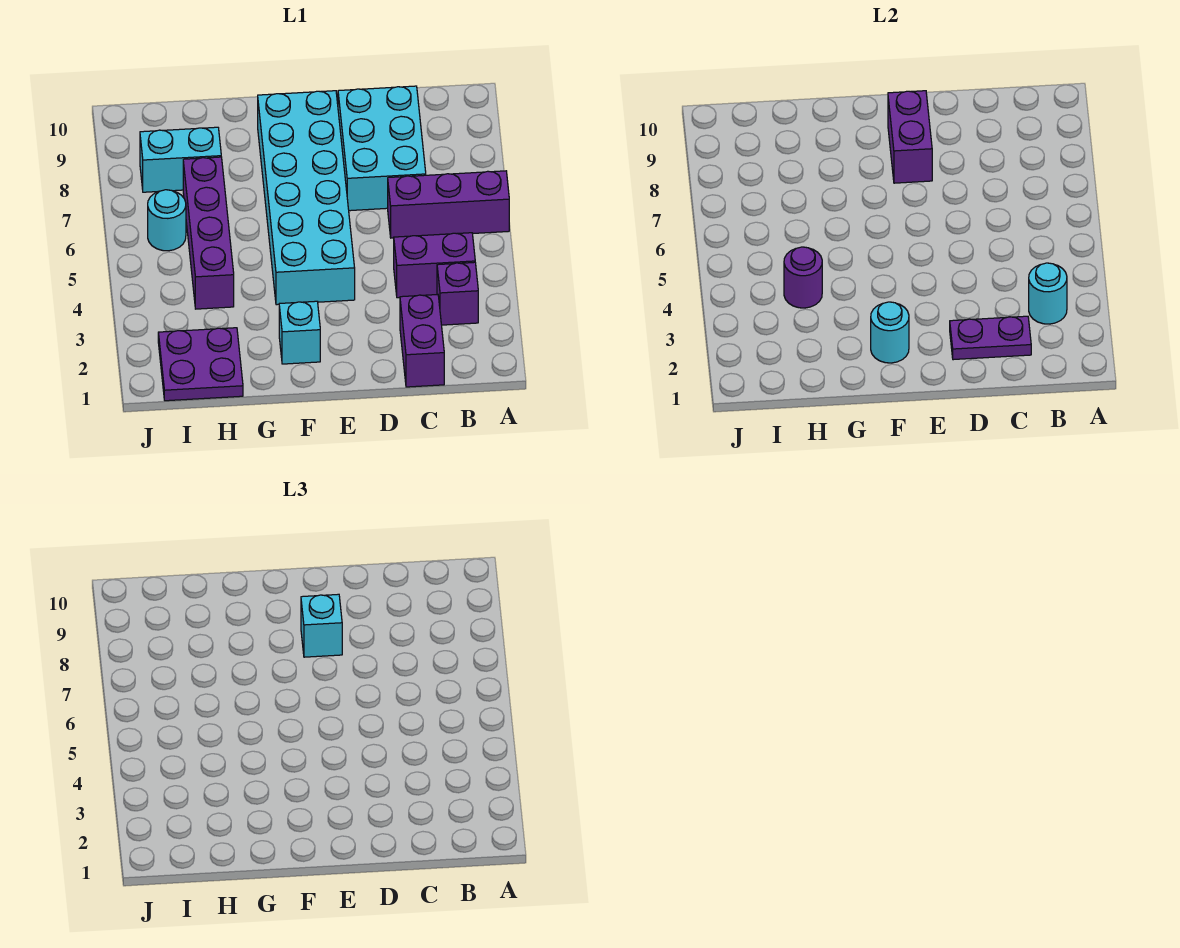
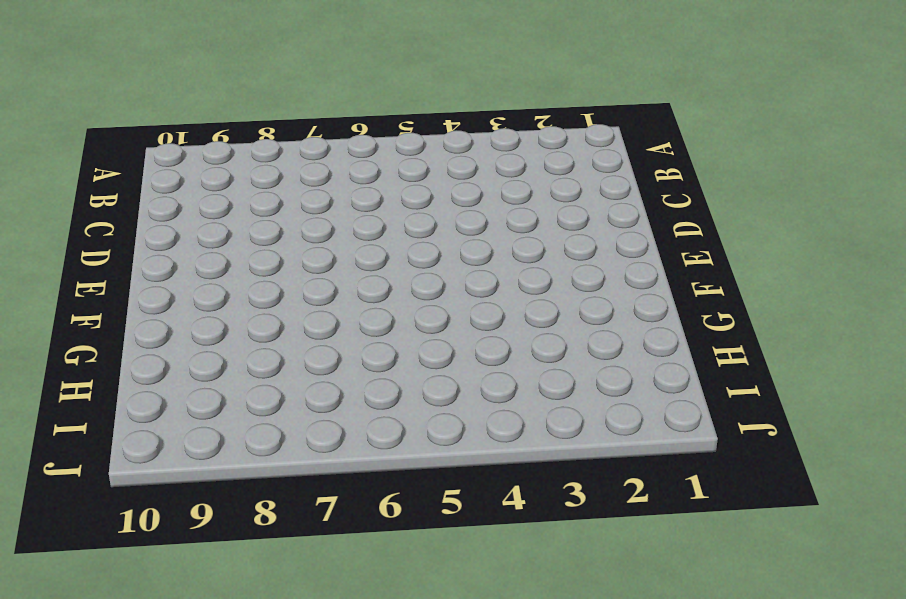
none -> purple brick A6:C6 level 1
none -> purple brick B3 level 1
none -> purple brick B4:C4 level 1

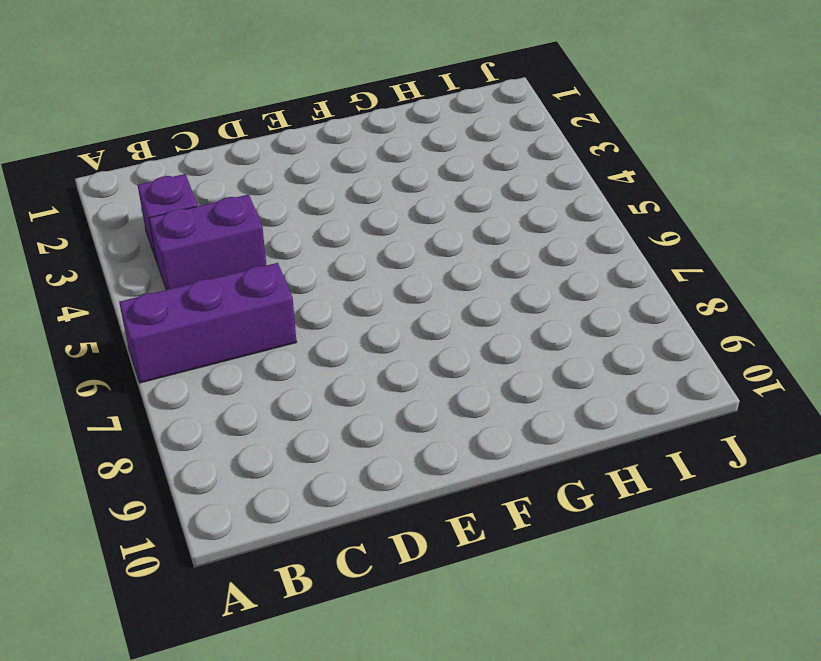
none -> purple brick C1:C2 level 1
none -> cyan brick C7:D9 level 1
none -> cyan brick E4:F9 level 1

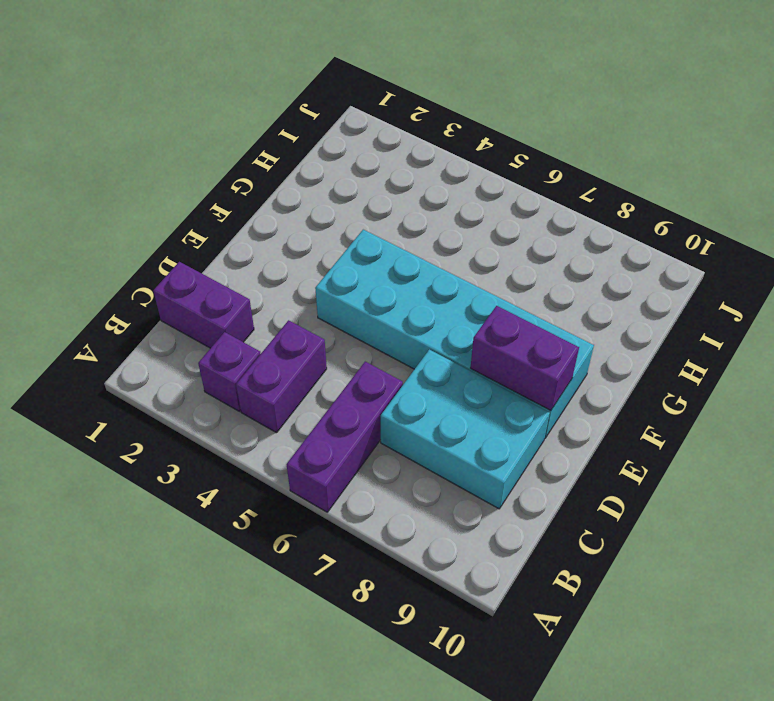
none -> cyan brick F2 level 1
none -> purple plate H1:I2 level 1
none -> purple brick H4:H7 level 1

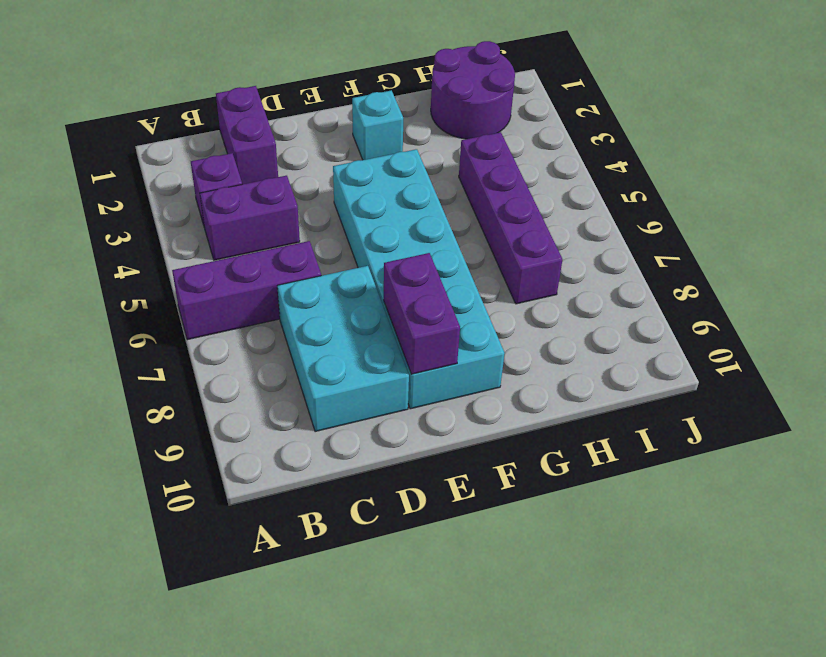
purple round brick H1:I2 level 1 -> purple plate H1:I2 level 1
none -> cyan brick H8:I8 level 1
none -> cyan round brick I6 level 1
none -> cyan round brick B3 level 2

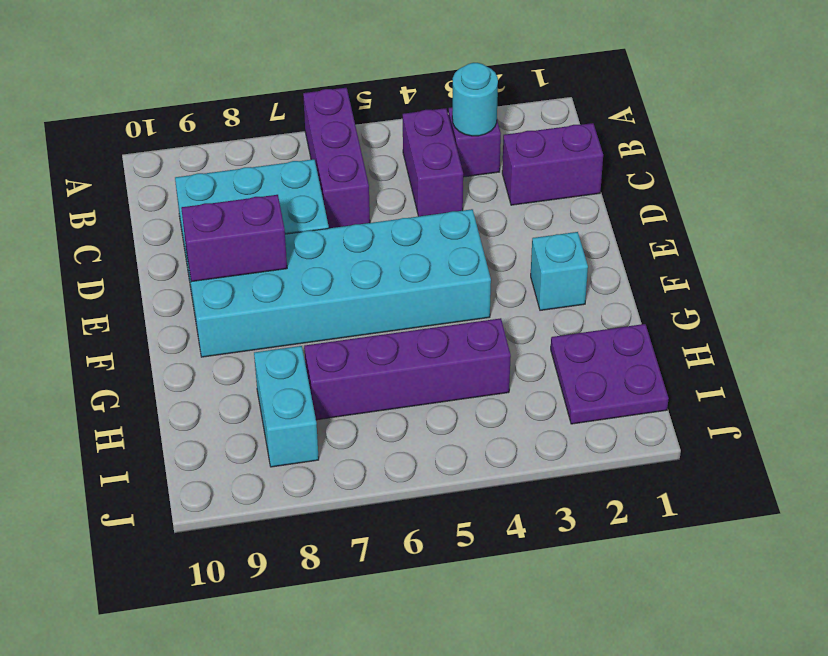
none -> cyan round brick I6 level 1
none -> purple plate C2:D2 level 2
none -> cyan round brick F2 level 2

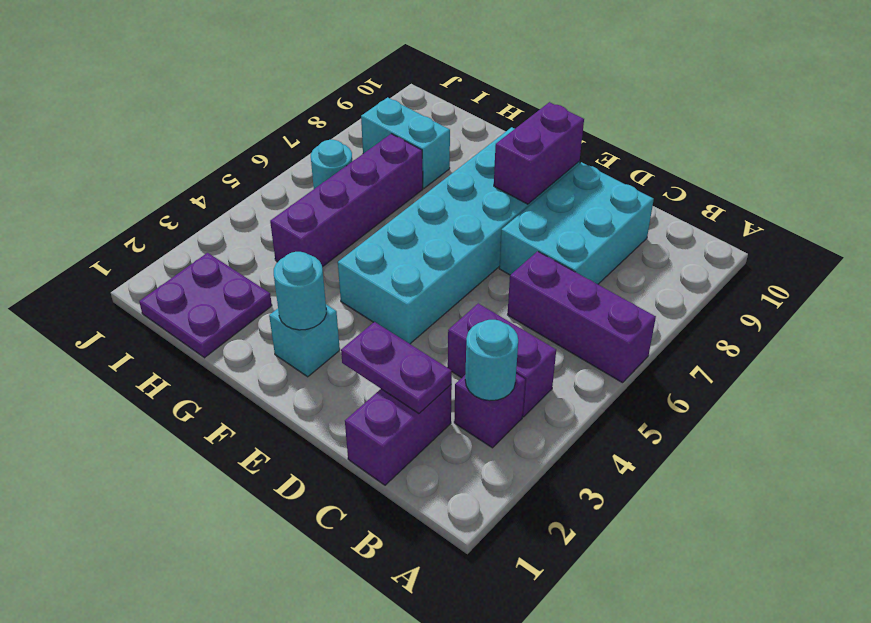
none -> purple round brick H4 level 2
none -> cyan brick E8 level 3

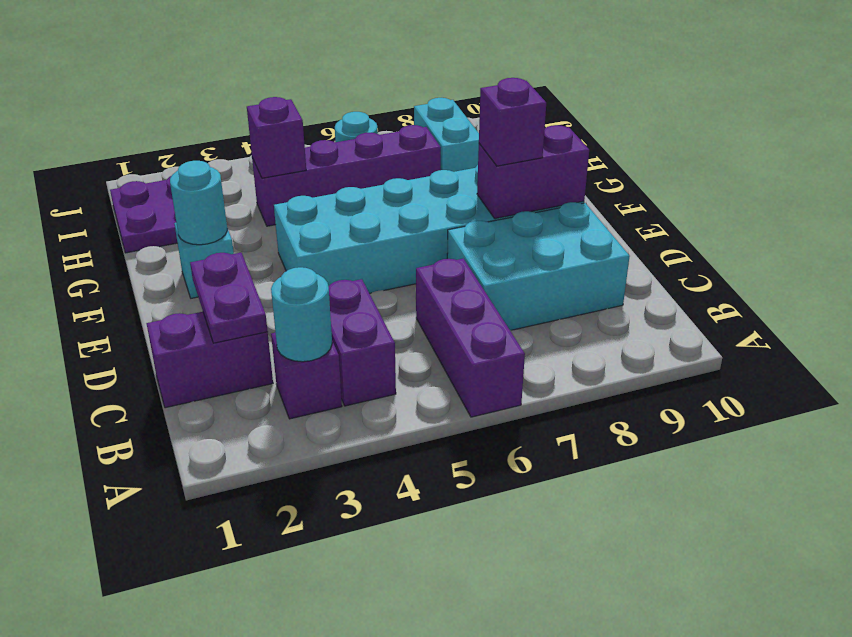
purple brick E8 level 3 -> cyan brick E8 level 3
purple brick H4 level 2 -> purple round brick H4 level 2

